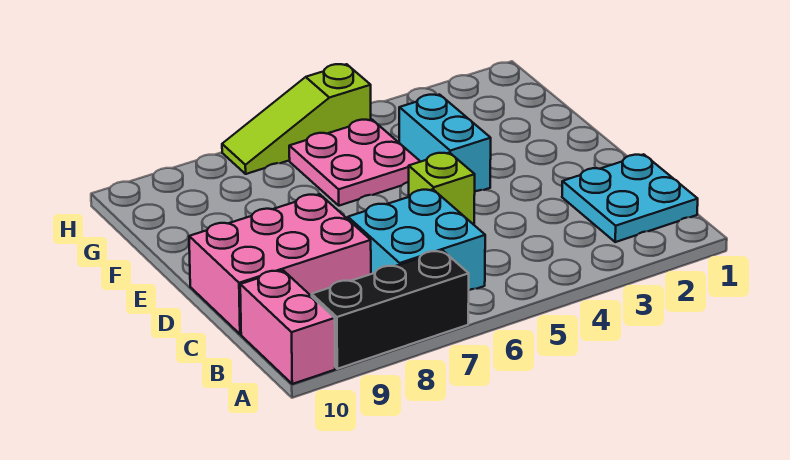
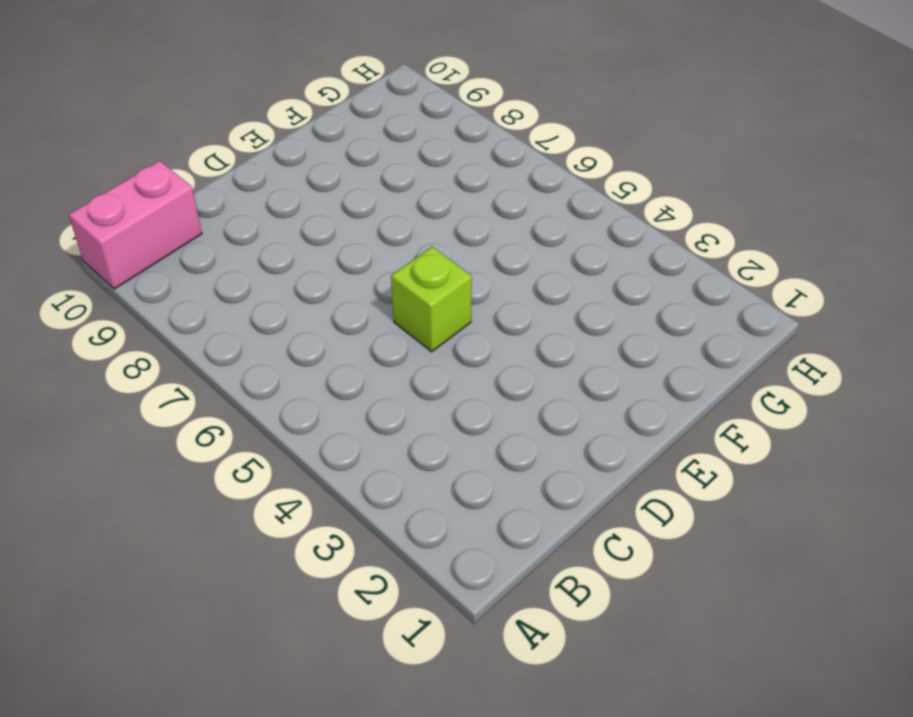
none -> black brick A7:A9 level 1
none -> cyan plate B1:C2 level 1

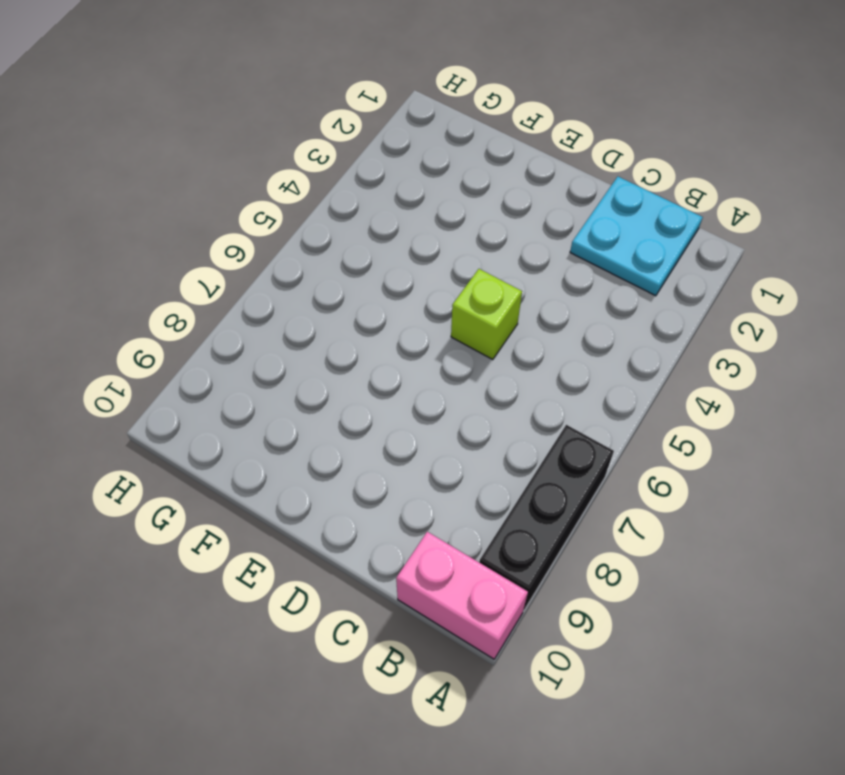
none -> cyan brick B6:C7 level 1
none -> pink brick C8:D10 level 1

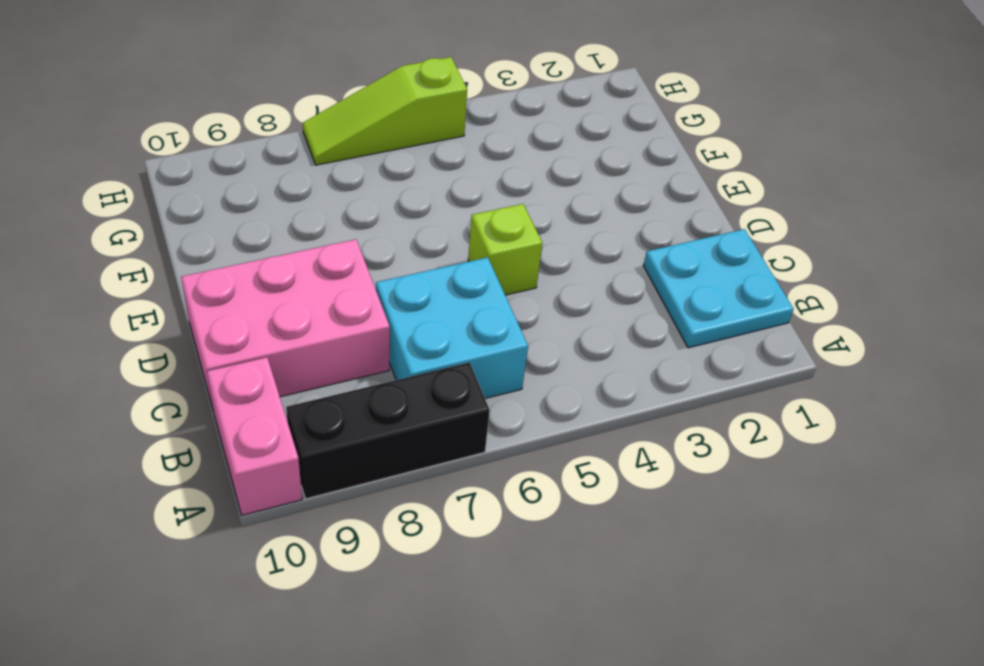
none -> cyan brick E4:F4 level 1
none -> pink plate F5:G6 level 1

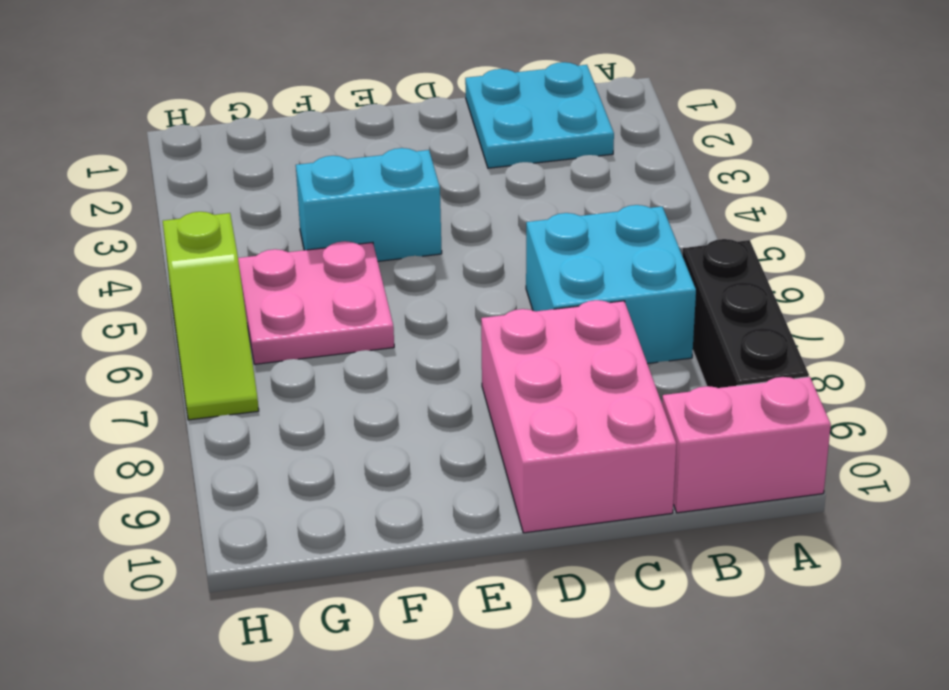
none -> lime brick D5 level 1

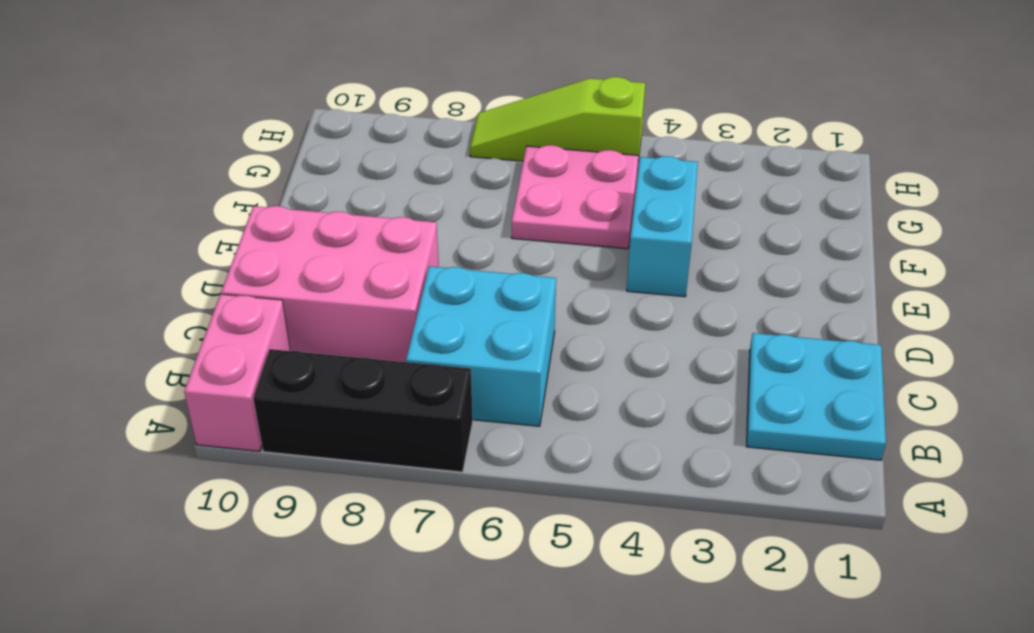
none -> lime brick D5 level 1

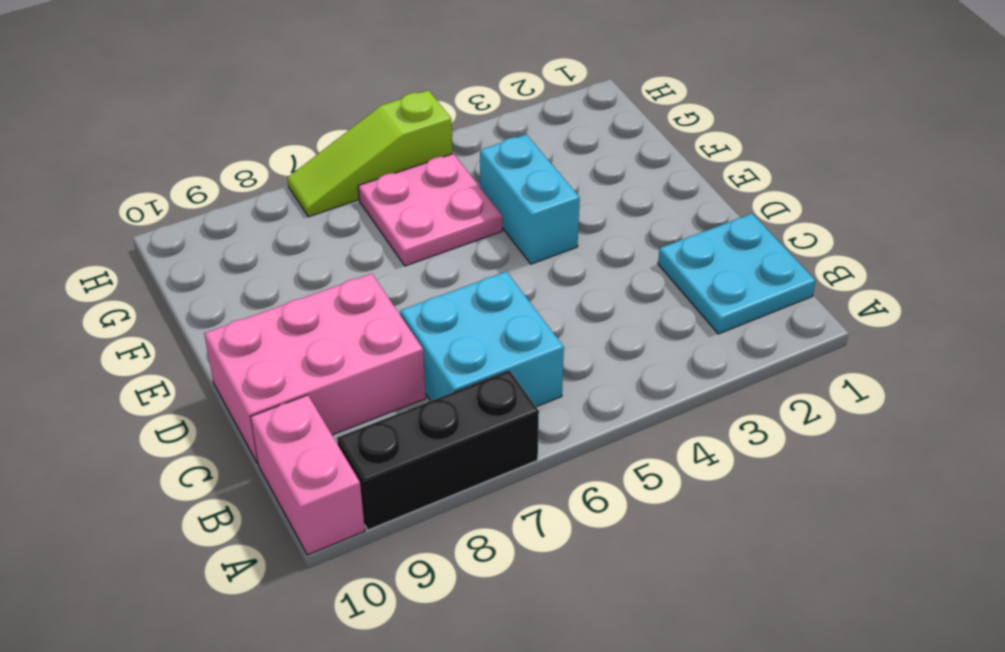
none -> lime brick D5 level 1

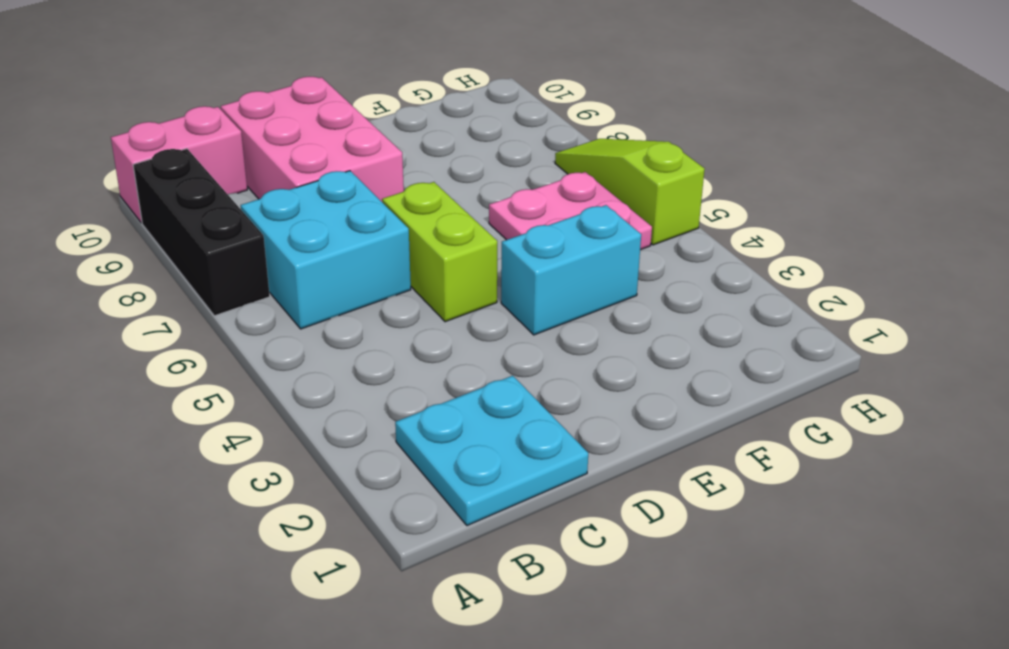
lime brick D5:D6 level 1 -> lime brick D5 level 1

